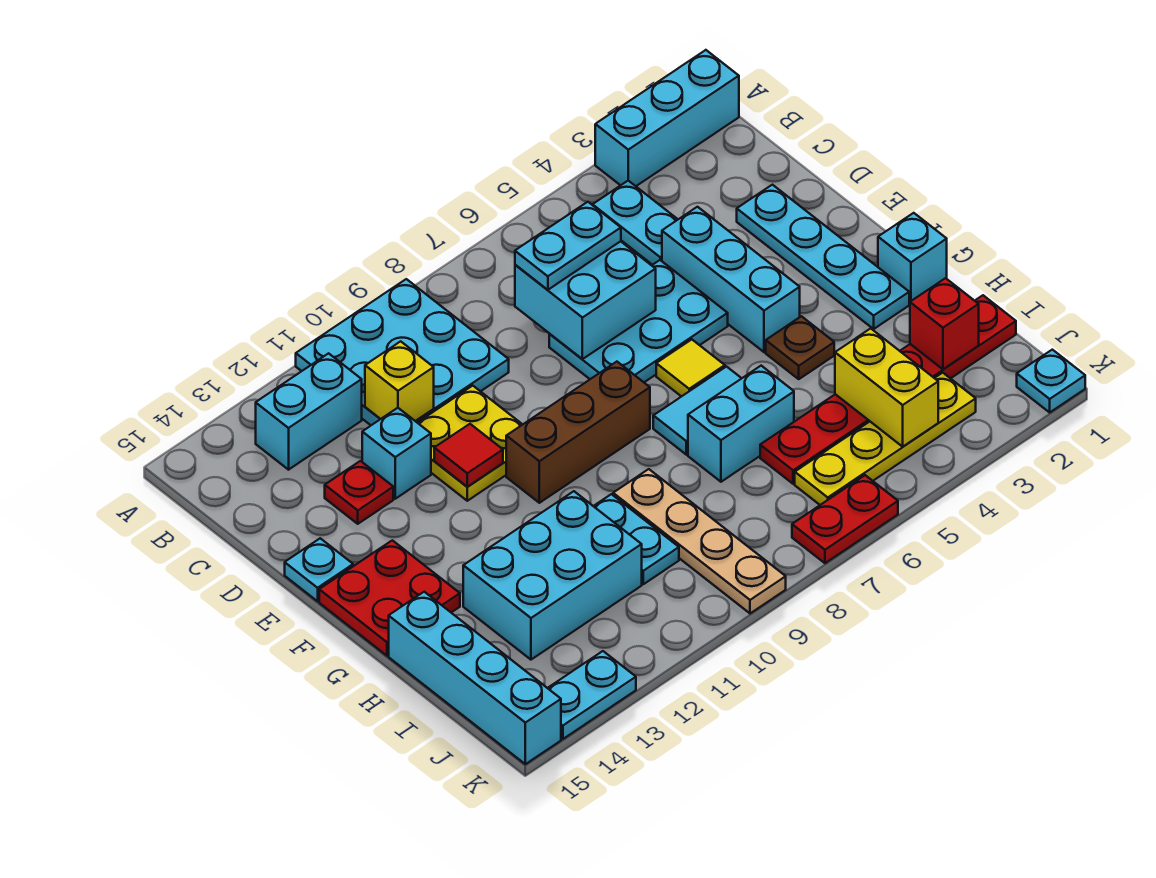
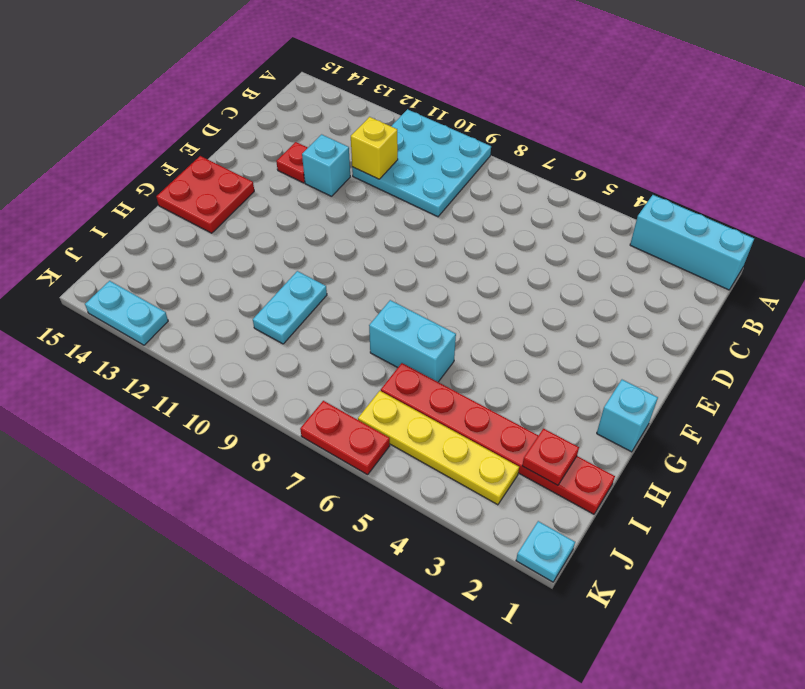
red plate I2 level 2 -> red brick I2 level 2
none -> cyan plate B4:C4 level 1
none -> cyan brick B12:B13 level 1
none -> cyan plate D2:G2 level 1
none -> cyan brick D4:F4 level 1

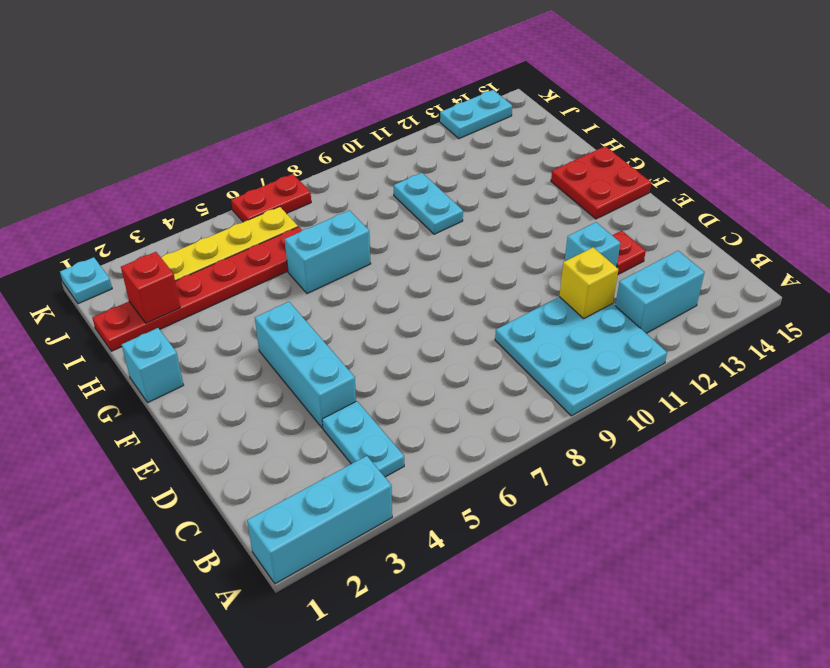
none -> cyan plate D2:G2 level 1
none -> cyan plate D5:E7 level 1
none -> yellow plate D10:E11 level 1
none -> cyan plate E15 level 1

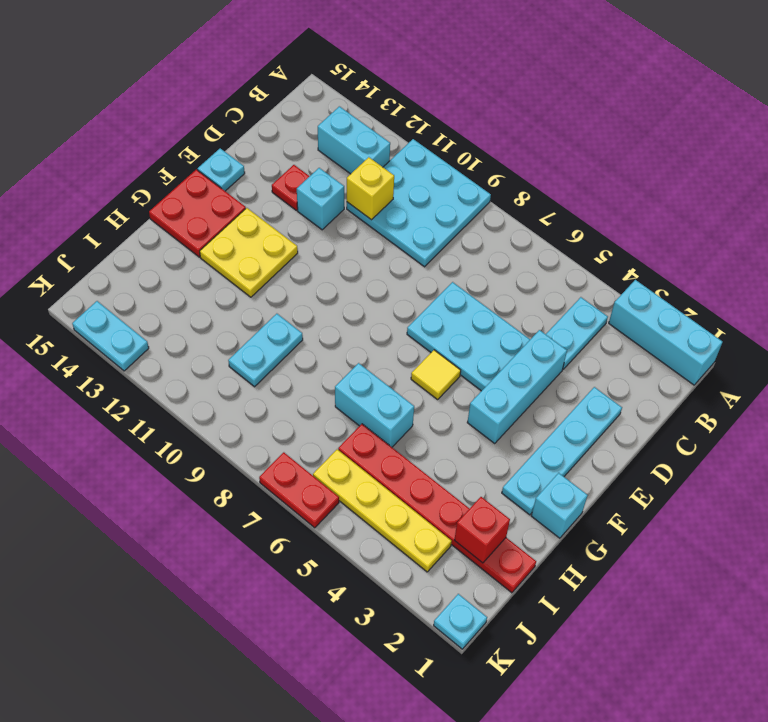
yellow plate F12:G13 level 1 -> yellow plate D10:E11 level 1
none -> brown brick F8:F10 level 1
none -> brown plate G4 level 1
none -> cyan tile G6:G7 level 1
none -> tan plate H9:K9 level 1

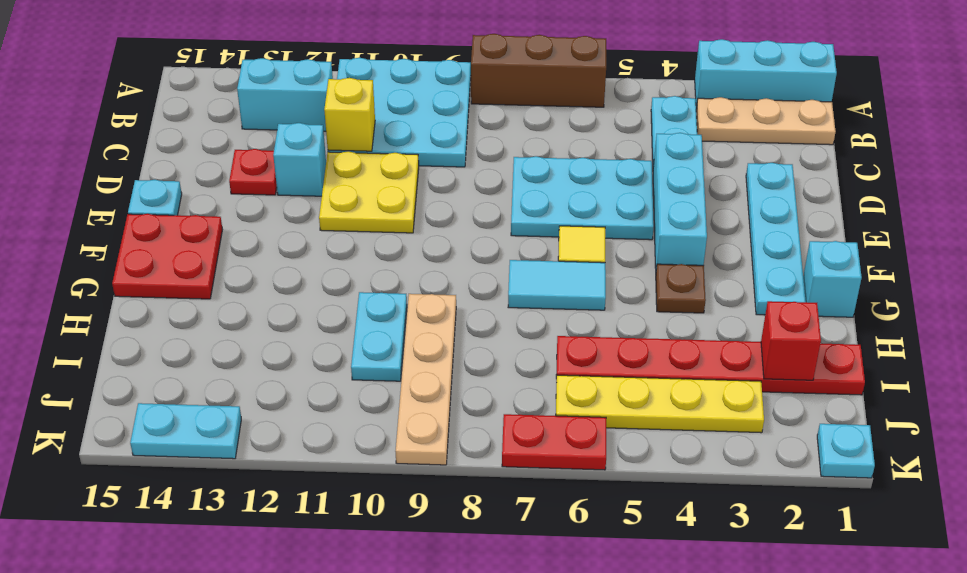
brown brick A6:A8 level 1 -> brown brick F8:F10 level 1
tan plate B1:B3 level 1 -> none
none -> cyan brick H6:H7 level 1
none -> cyan brick H11:I13 level 1
none -> cyan brick H15:K15 level 1
none -> cyan brick C6:D7 level 2

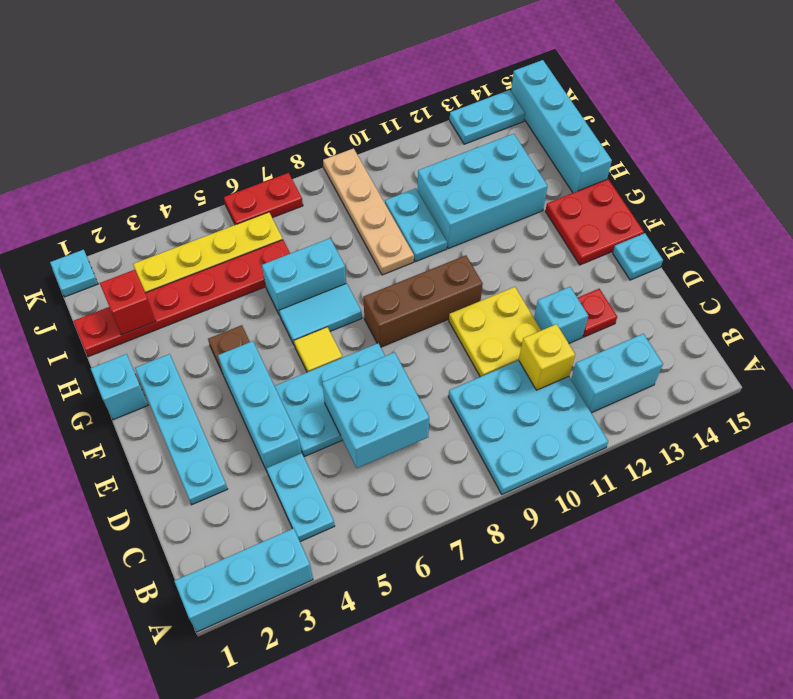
none -> red tile E11 level 2
none -> yellow brick I4:J4 level 2
none -> cyan plate C6:C7 level 3

